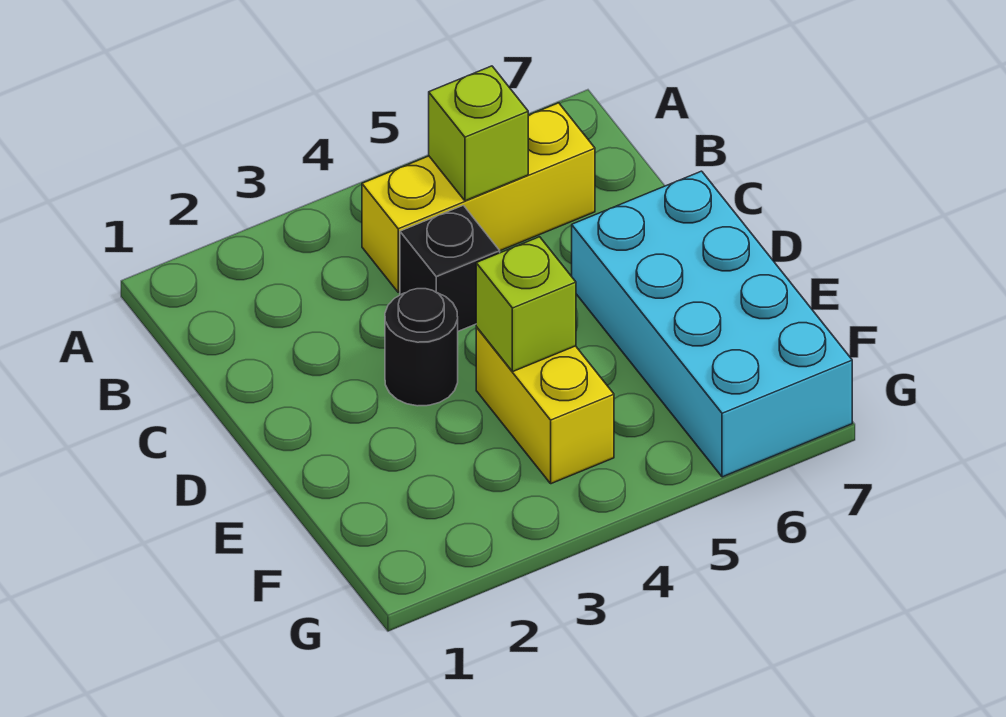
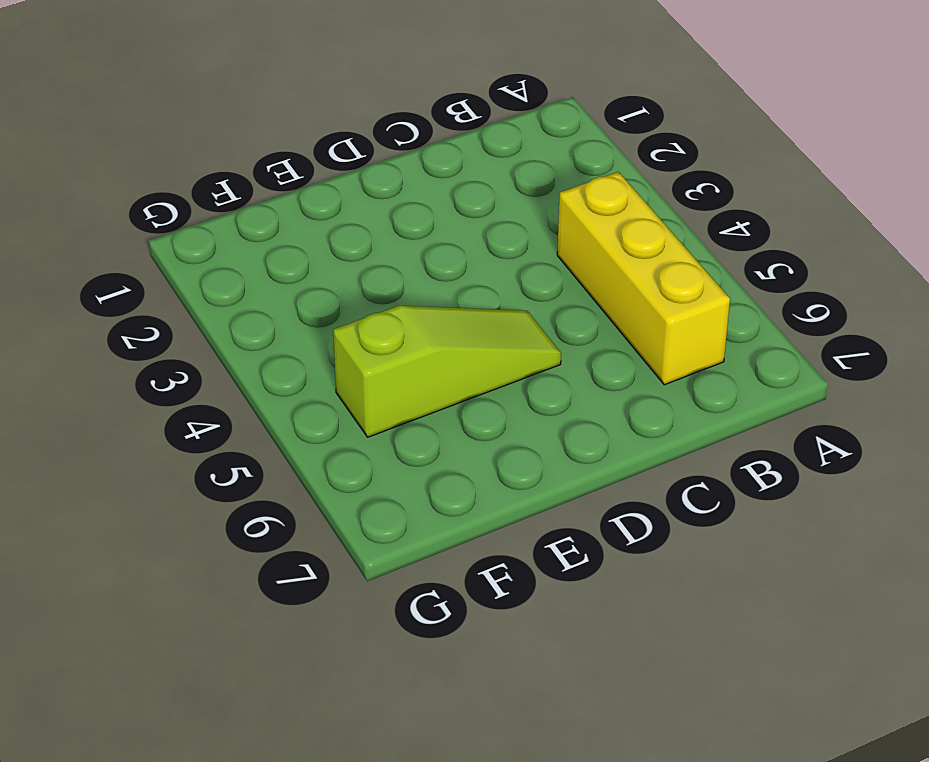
lime slope D5:F5 level 1 top F -> none
none -> black brick C4 level 1
none -> black round brick D3 level 1

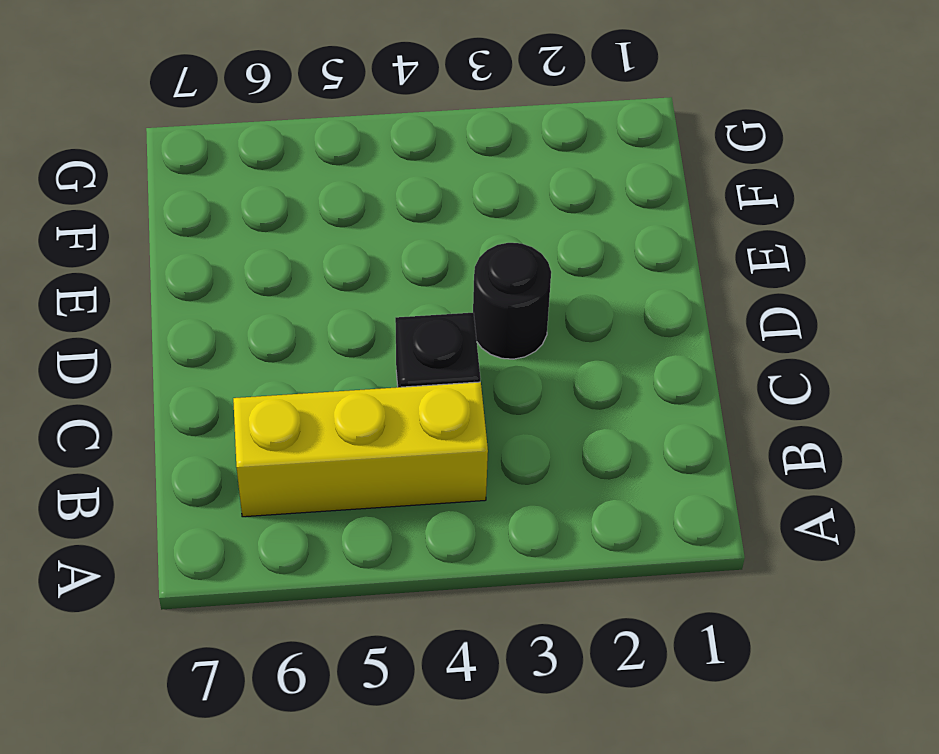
none -> cyan brick D6:G7 level 1
none -> yellow brick E4:F4 level 1

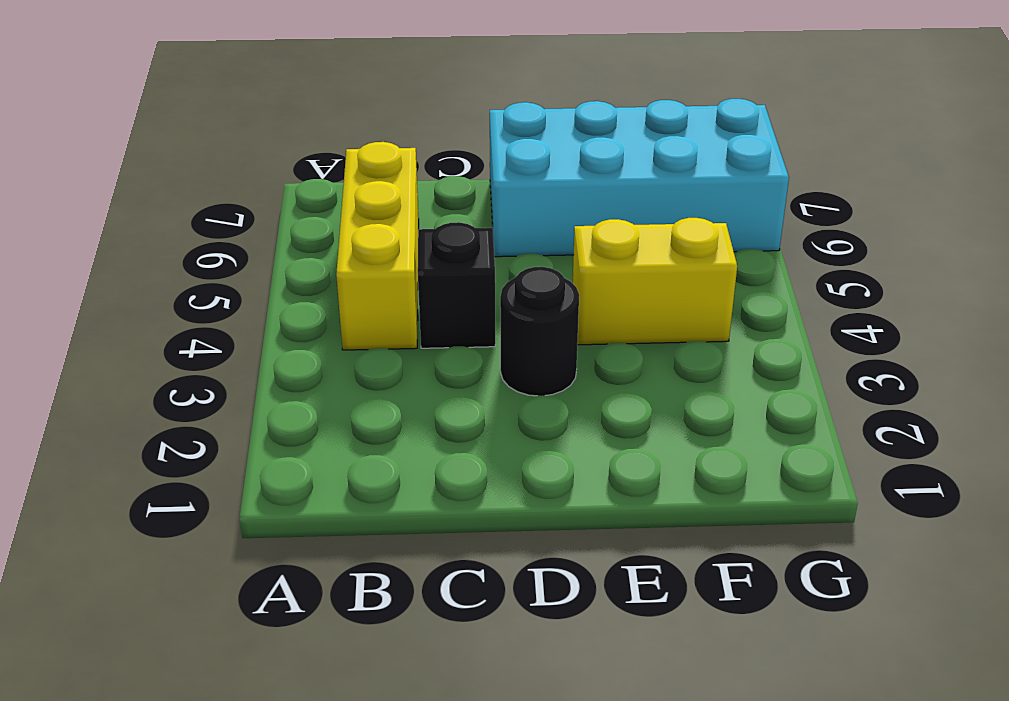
none -> lime brick B5 level 2
none -> lime brick E4 level 2

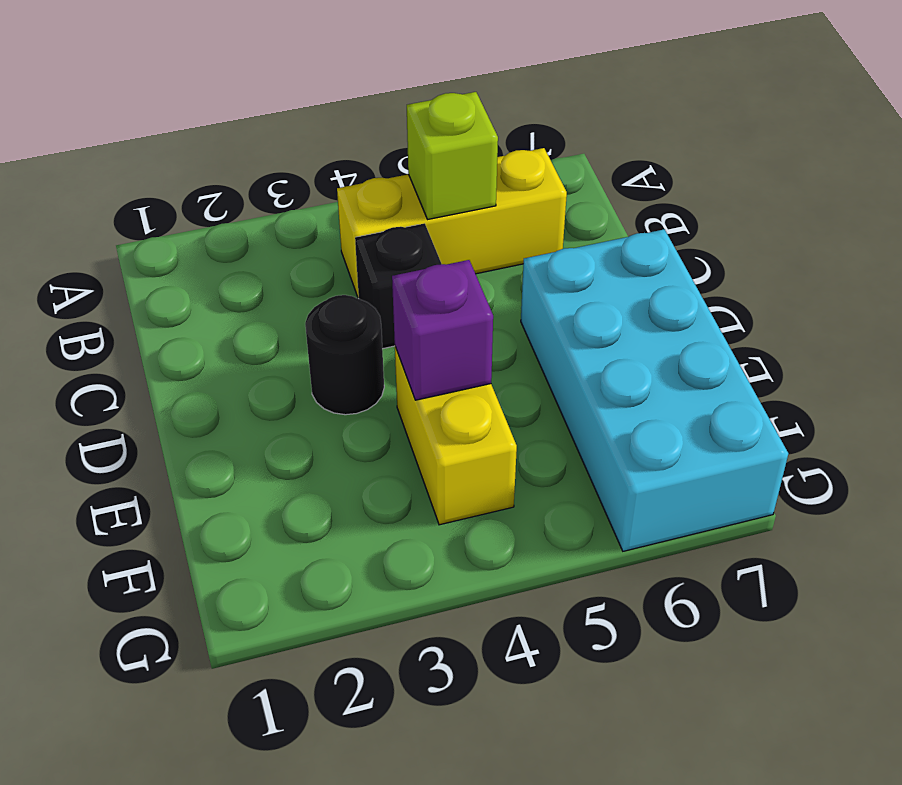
purple brick E4 level 2 -> lime brick E4 level 2

